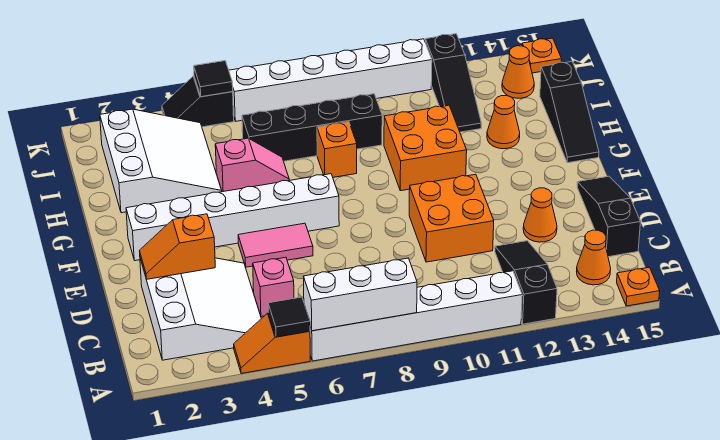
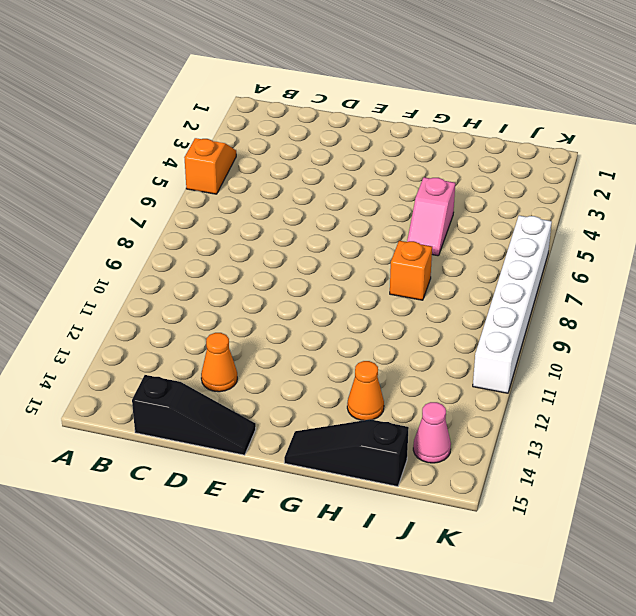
pink cone J14 level 1 -> orange cone J14 level 1
none -> white brick A6:A11 level 1
none -> black slope A12:C12 level 1 top A
none -> orange plate A15 level 1

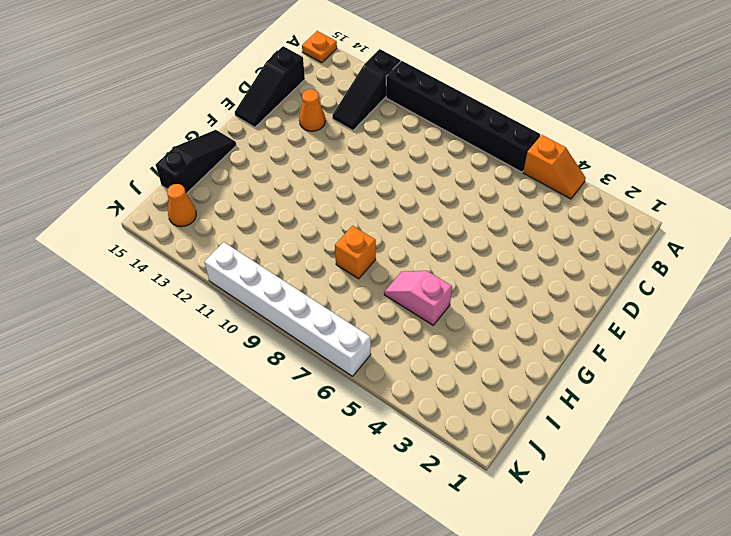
black brick A6:A11 level 1 -> white brick A6:A11 level 1
none -> white slope B2:D4 level 1 top 2
none -> orange cone B14 level 1
none -> pink brick C5 level 1

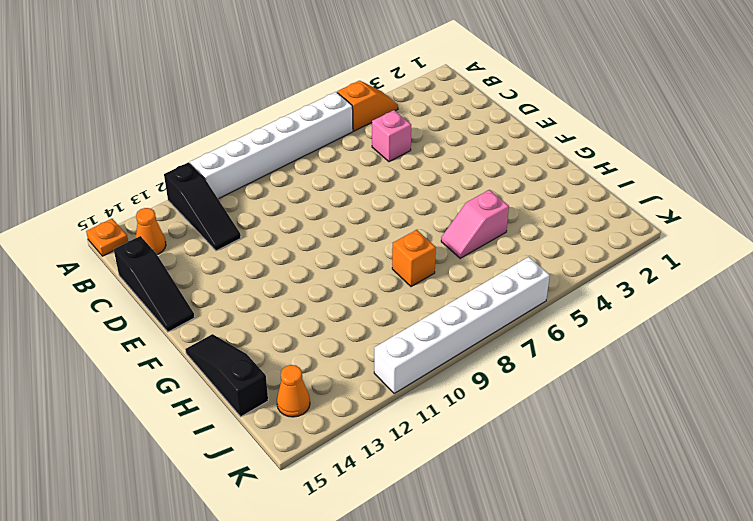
none -> white slope B2:D4 level 1 top 2
none -> orange brick D10:E11 level 1
none -> orange cone D13 level 1

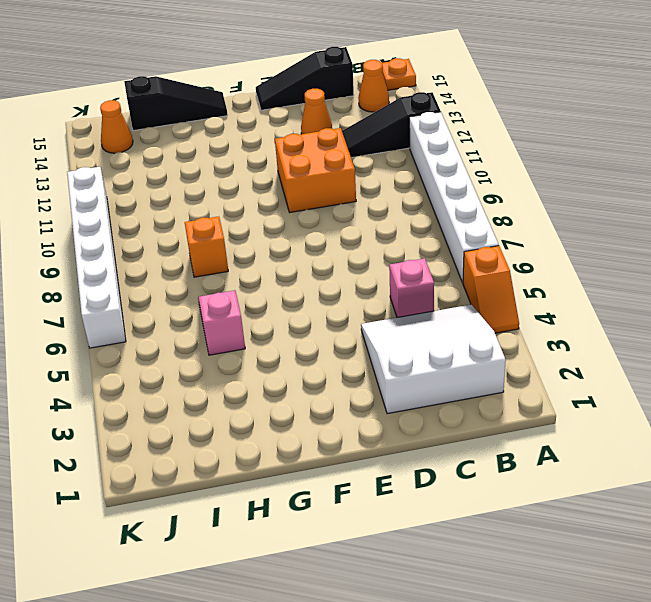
none -> pink tile E5:E6 level 1
none -> white brick F2:F7 level 1
none -> orange brick G10:H11 level 1

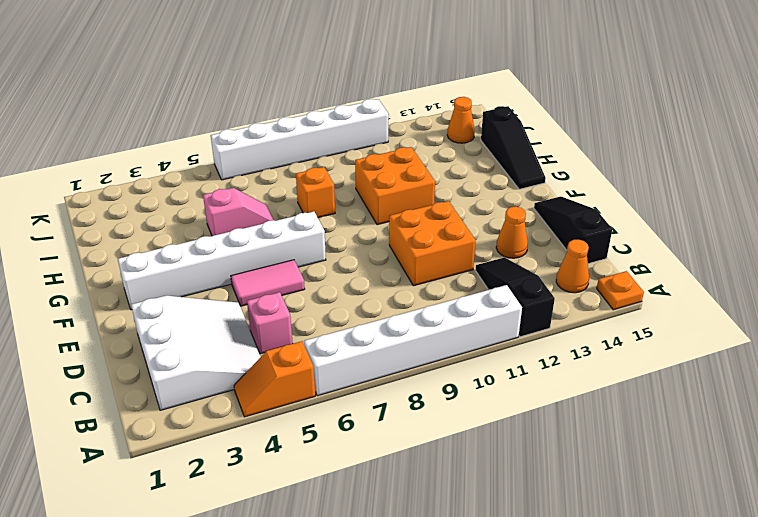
none -> white slope H2:J4 level 1 top 2
none -> orange cone H13 level 1
none -> black brick I6:I9 level 1

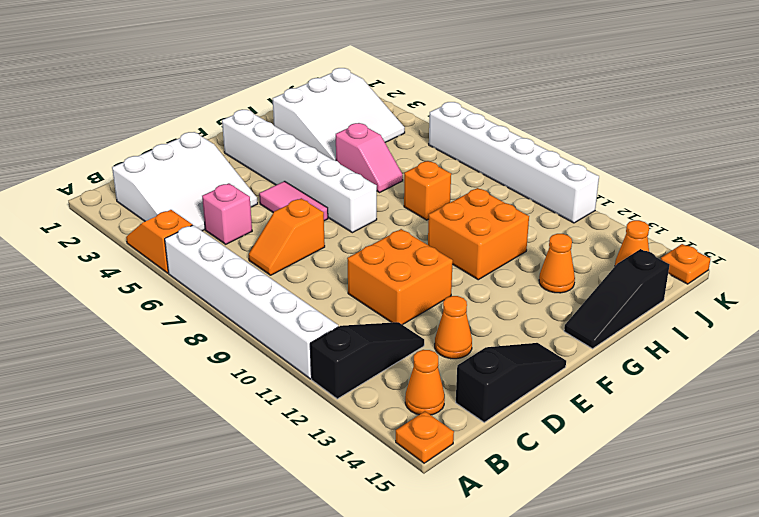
orange slope C7:D7 level 1 top D -> orange slope D2:D3 level 2 top 3
none -> black brick I6:I9 level 1
none -> black slope I12:K12 level 1 top K
none -> black slope K4:K5 level 1 top 5

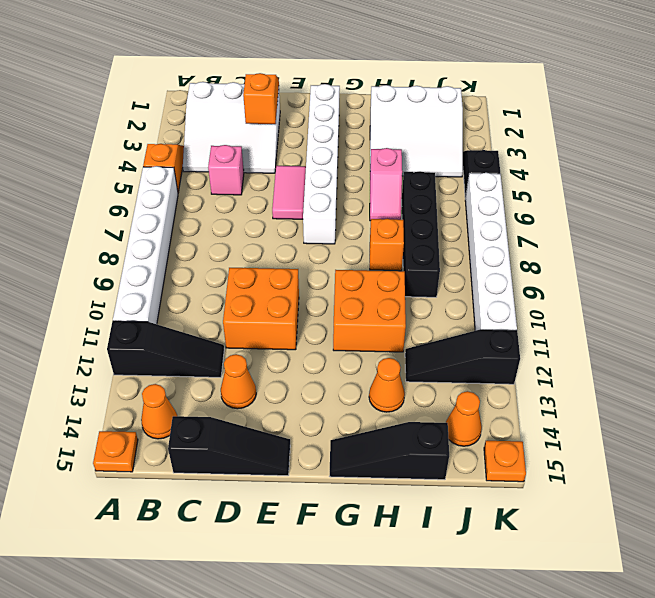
none -> black tile A5 level 2
none -> white brick A6:A8 level 2
none -> black tile K5 level 2

